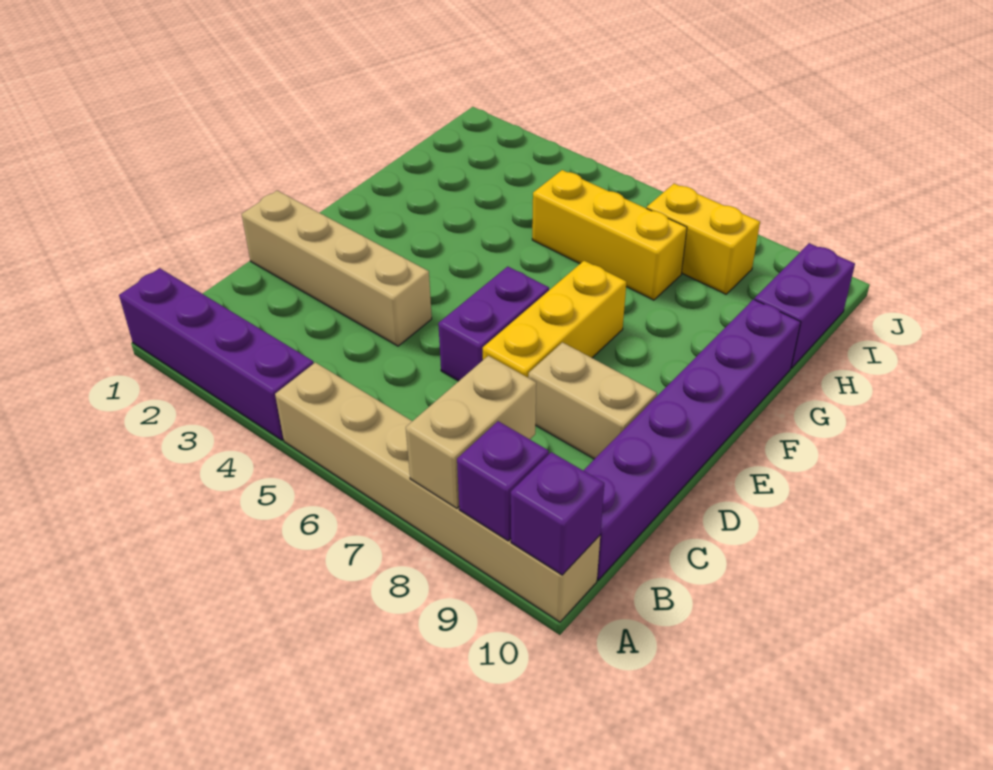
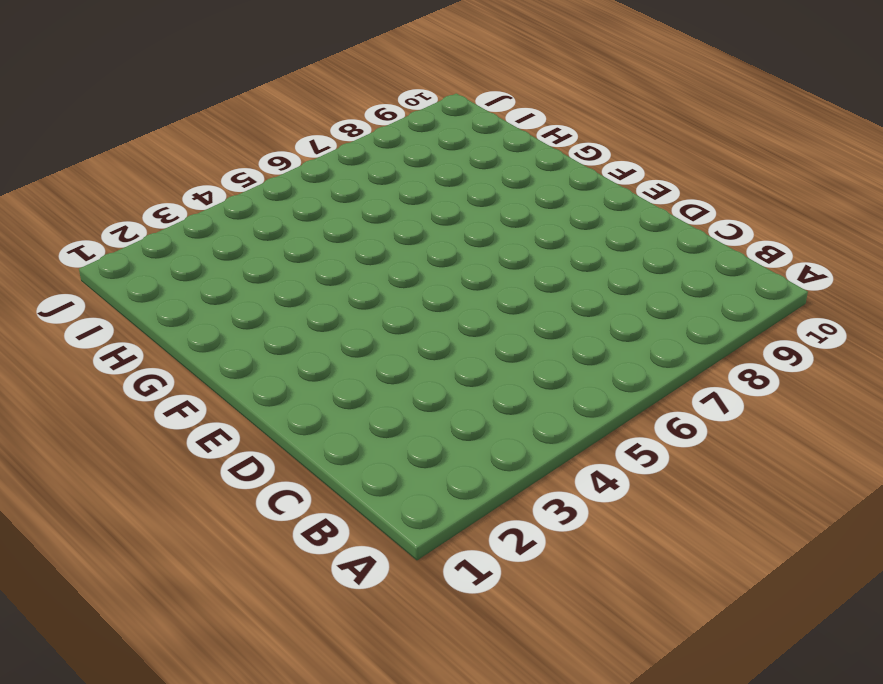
none -> purple brick A1:A4 level 1
none -> tan brick A5:A10 level 1
none -> purple brick B10:G10 level 1

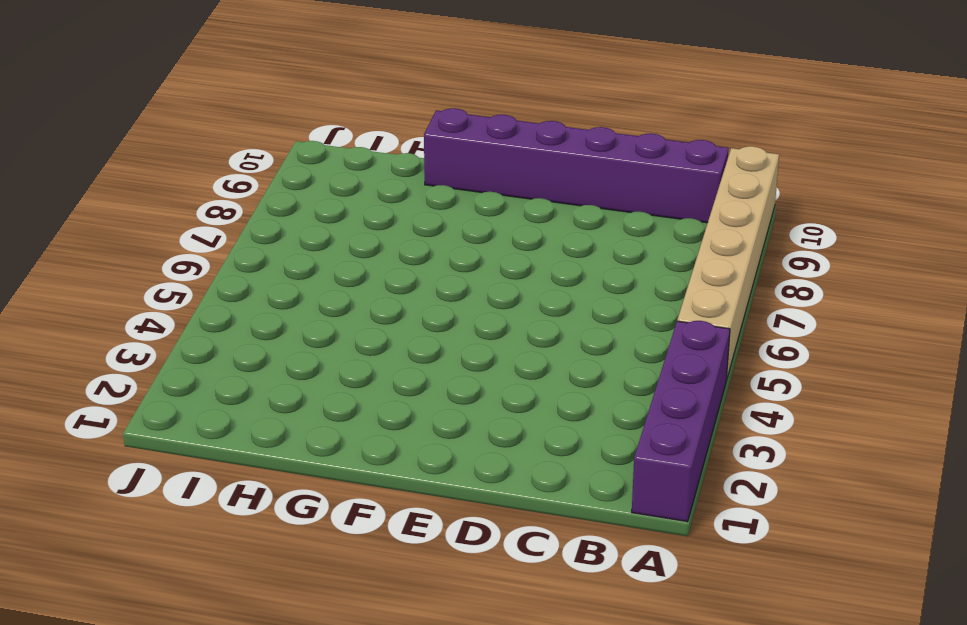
none -> tan brick D1:D4 level 1
none -> purple brick D6:E6 level 1
none -> yellow brick D7:F7 level 1

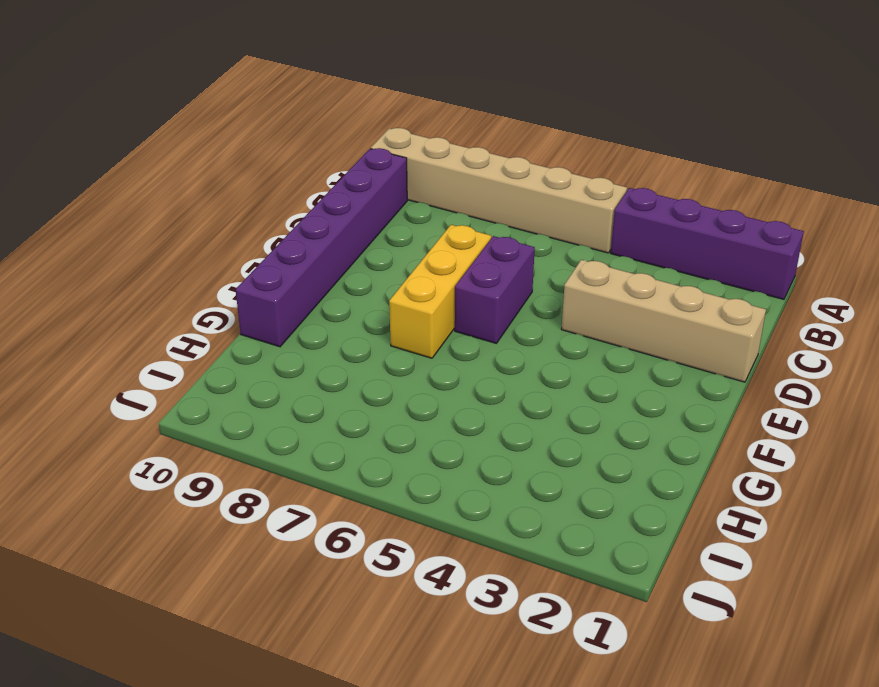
none -> tan brick D8:D9 level 1
none -> yellow brick H5:H7 level 1
none -> purple brick H10:I10 level 1

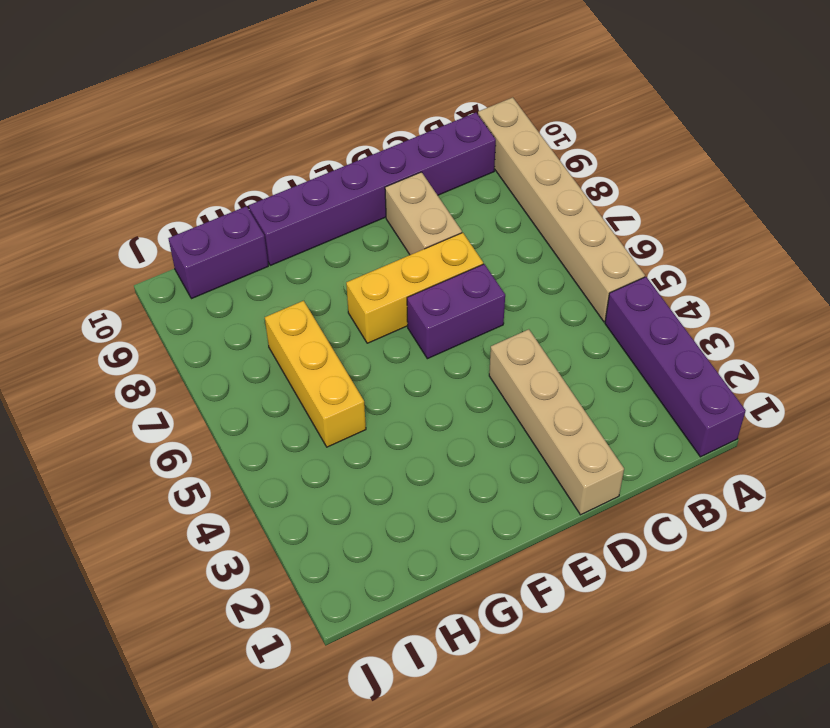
none -> yellow brick I7:I8 level 1
none -> tan brick A8:B8 level 2
none -> purple brick A9 level 2

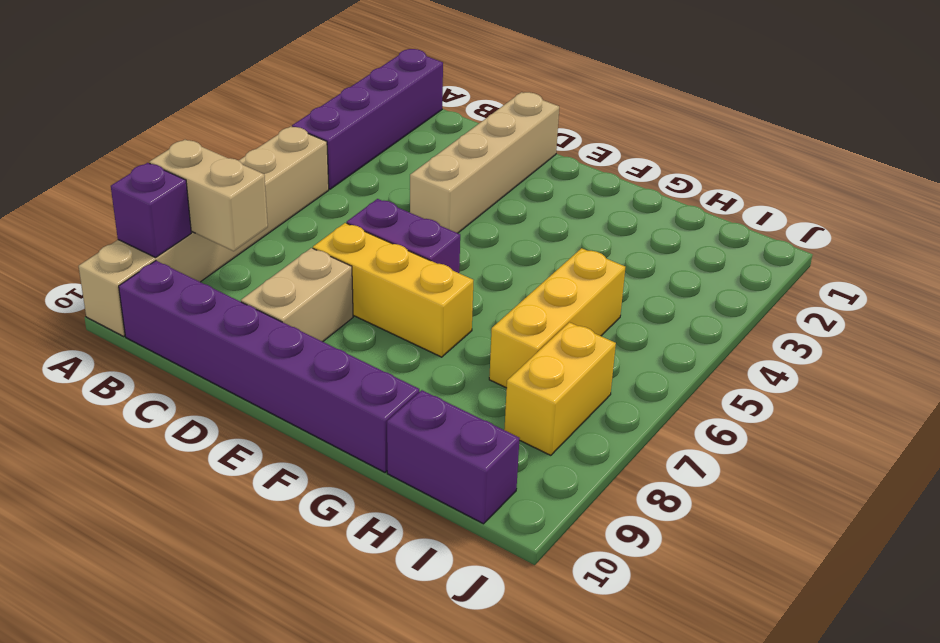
none -> purple brick A10 level 2

